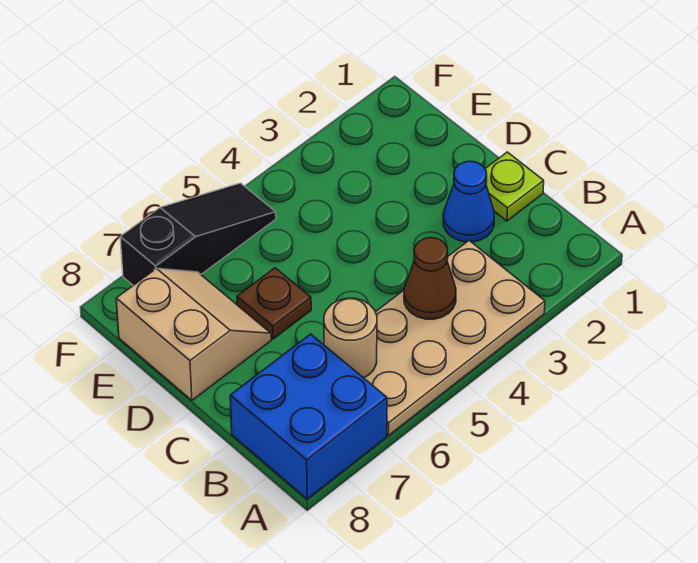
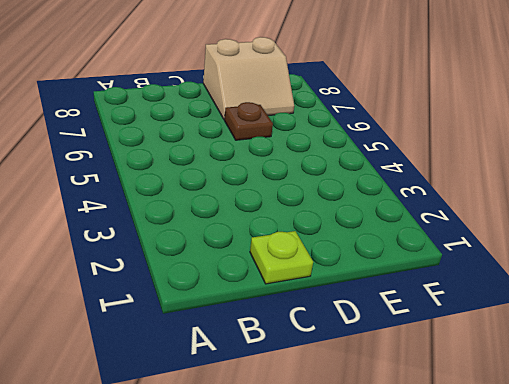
none -> tan plate A3:B6 level 1
none -> blue brick A7:B8 level 1

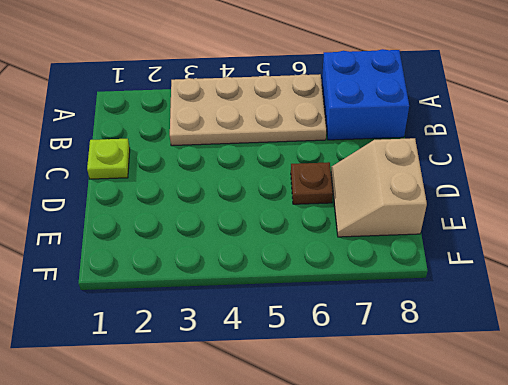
none -> blue cone C2 level 1
none -> black slope F5:F7 level 1 top 7

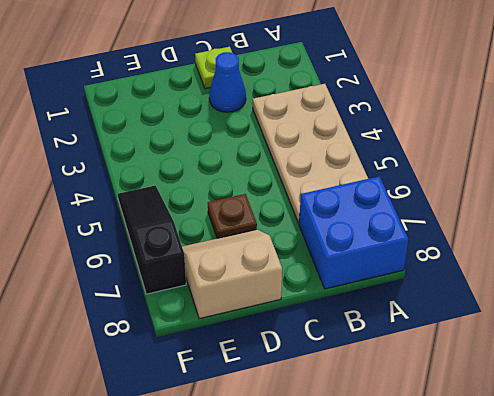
none -> brown cone B4 level 2
none -> tan round brick B6 level 2

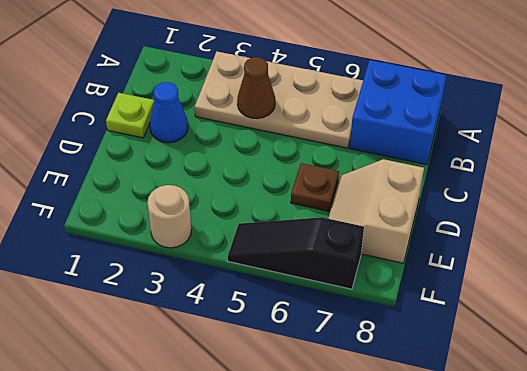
tan round brick F3 level 1 -> tan round brick B6 level 2

